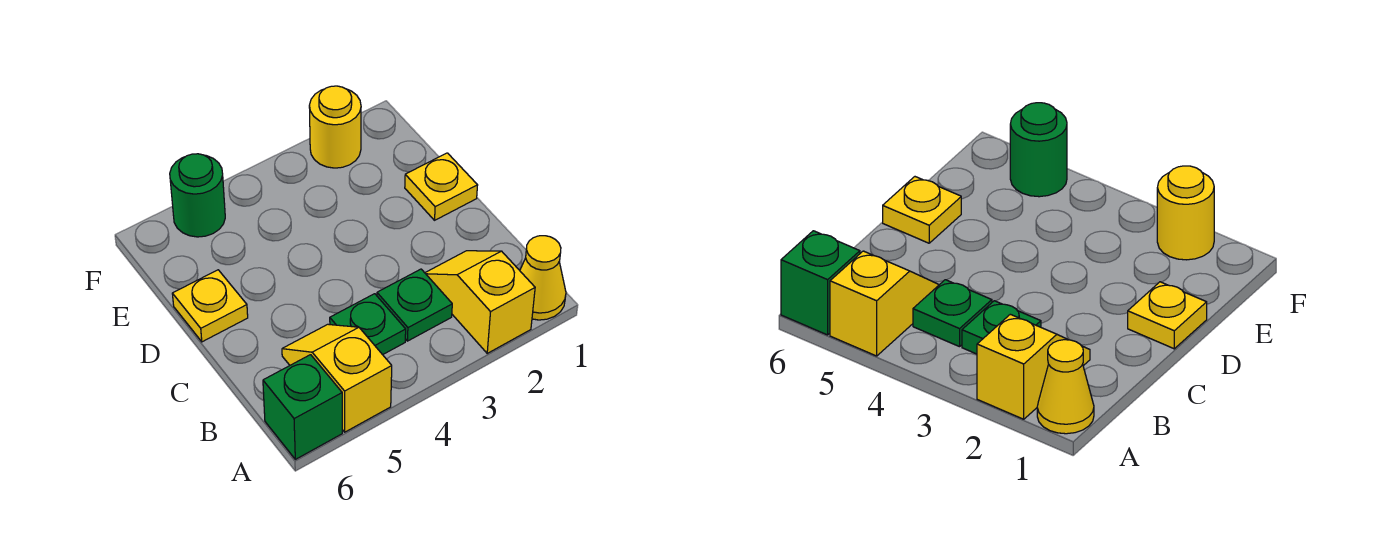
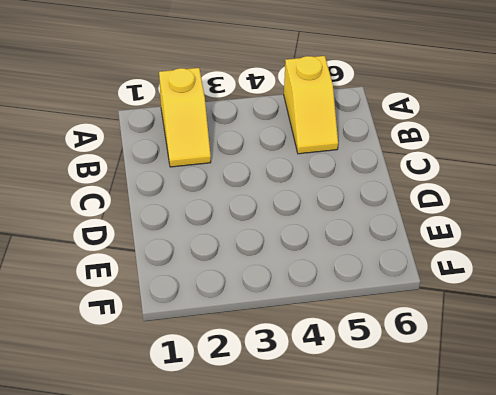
none -> yellow cone A1 level 1
none -> green brick A6 level 1

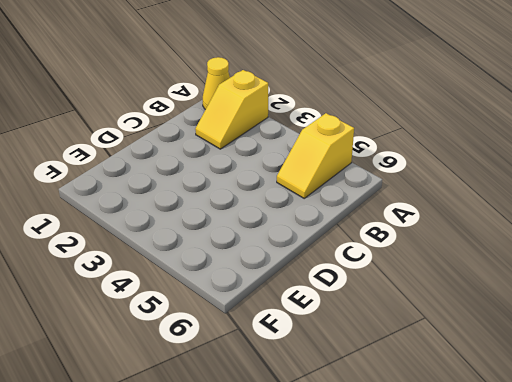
none -> green brick A6 level 1
none -> green plate B3 level 1

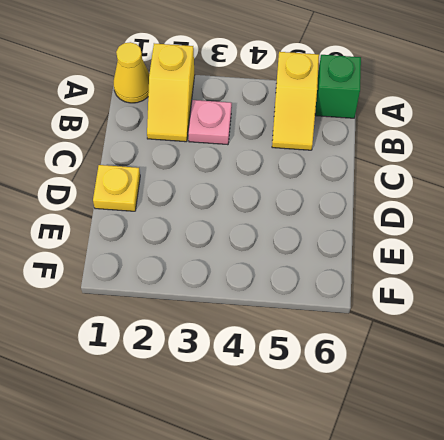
pink plate B3 level 1 -> green plate B3 level 1
none -> green plate B4 level 1
none -> yellow plate D6 level 1

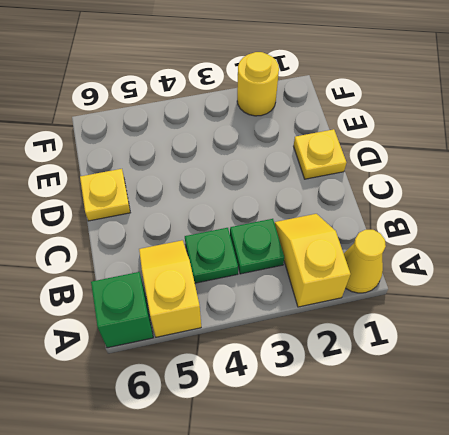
none -> green round brick F5 level 1

